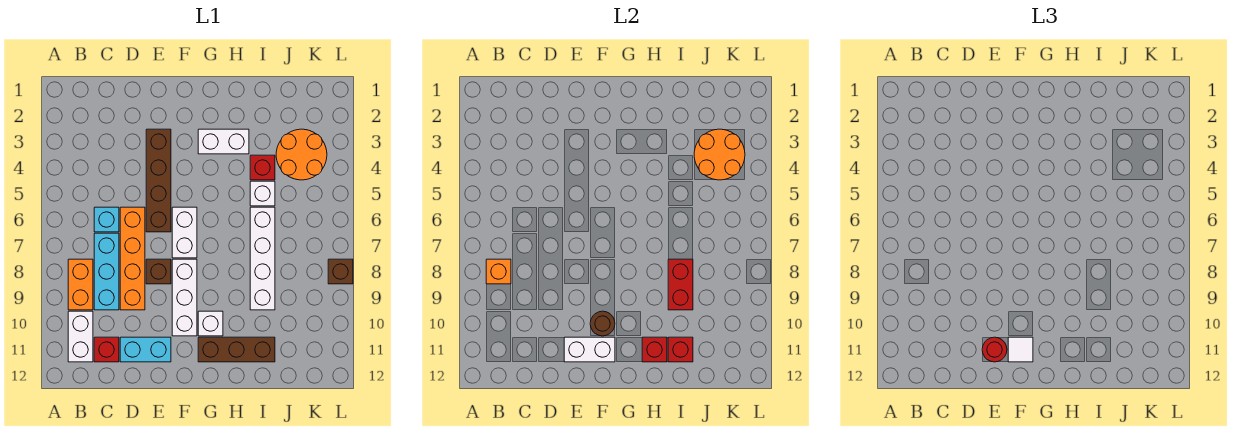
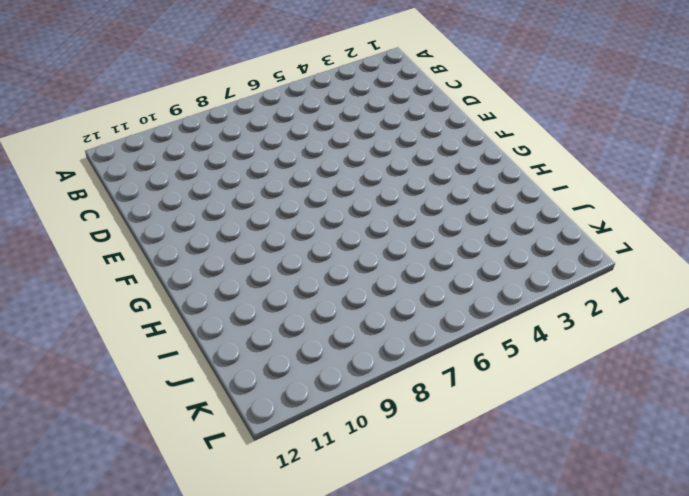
none -> orange brick B8:B9 level 1
none -> white brick B10:B11 level 1
none -> cyan brick C6 level 1

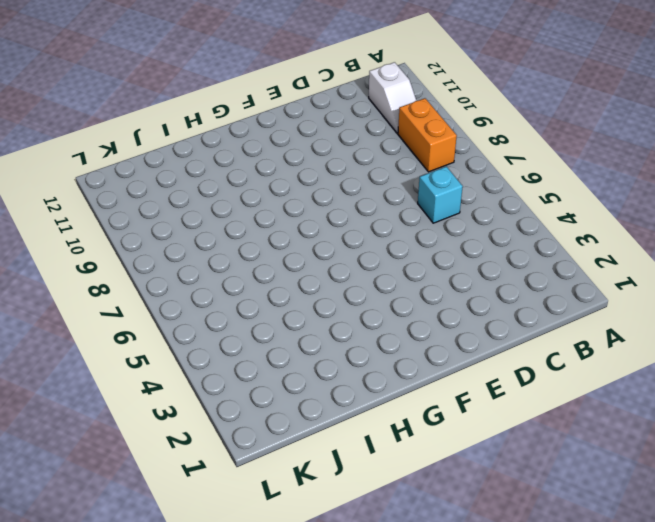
white slope B10:B11 level 1 top 11 -> white brick B10:B11 level 1
none -> cyan brick C7:C9 level 1
none -> red brick C11 level 1
none -> orange brick D6:D9 level 1

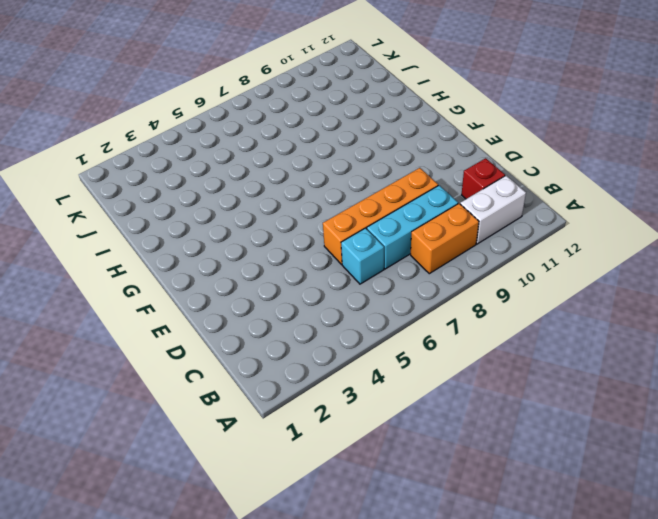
none -> cyan brick D11:E11 level 1
none -> brown brick E3:E6 level 1
none -> brown brick E8 level 1

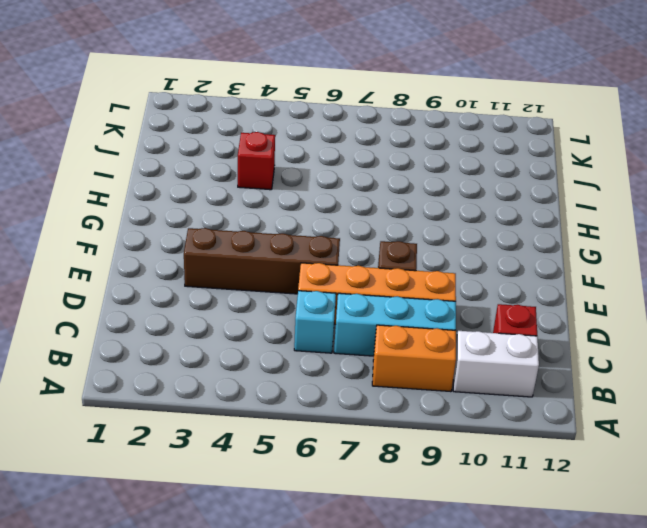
none -> cyan brick D11:E11 level 1
none -> white brick F6:F7 level 1
none -> white brick F8:F10 level 1

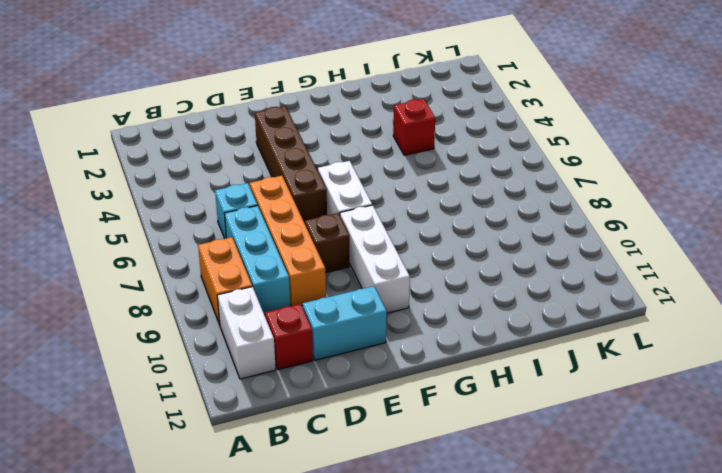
none -> white brick G3:H3 level 1
none -> white brick G10 level 1
none -> brown brick G11:I11 level 1

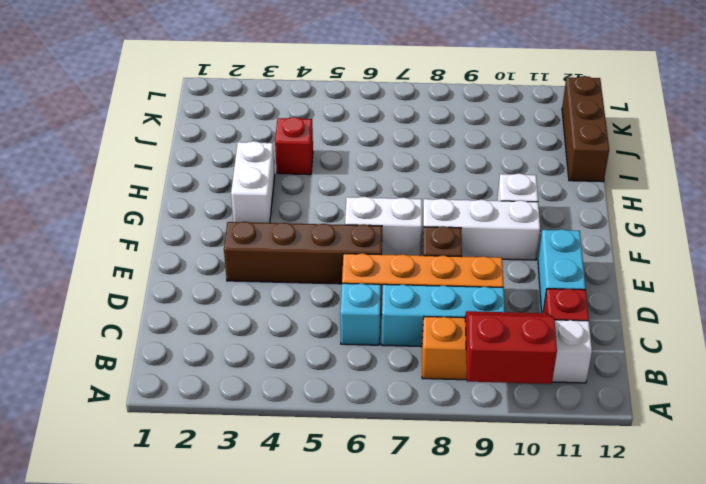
red slope A9:B10 level 2 top A -> none
brown brick I12:K12 level 1 -> brown brick G11:I11 level 1
none -> white brick I5 level 1
none -> white brick I6:I9 level 1
none -> orange round brick J3:K4 level 1

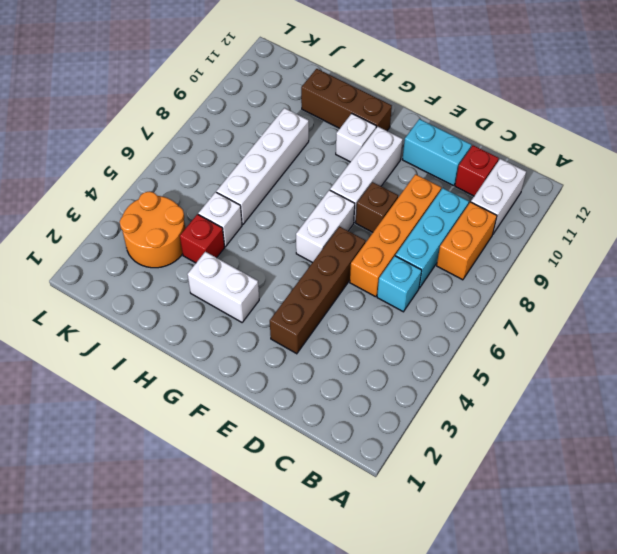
none -> brown brick L8 level 1
none -> orange brick B8 level 2
none -> white brick E11:F11 level 2

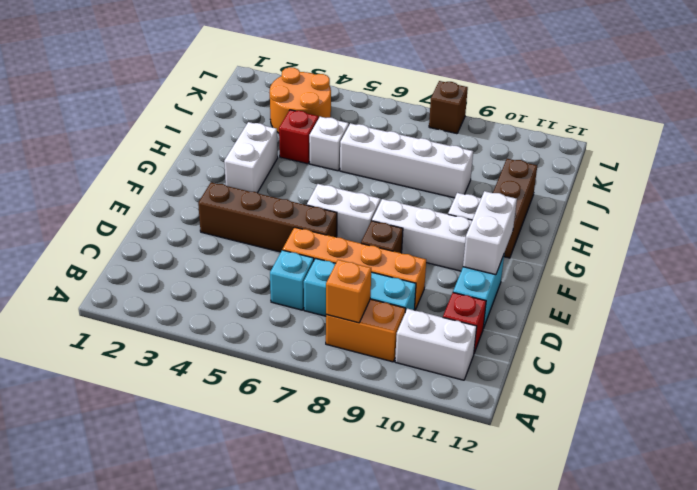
none -> brown round brick F10 level 2
none -> red brick H11 level 2
none -> red brick I8:I9 level 2

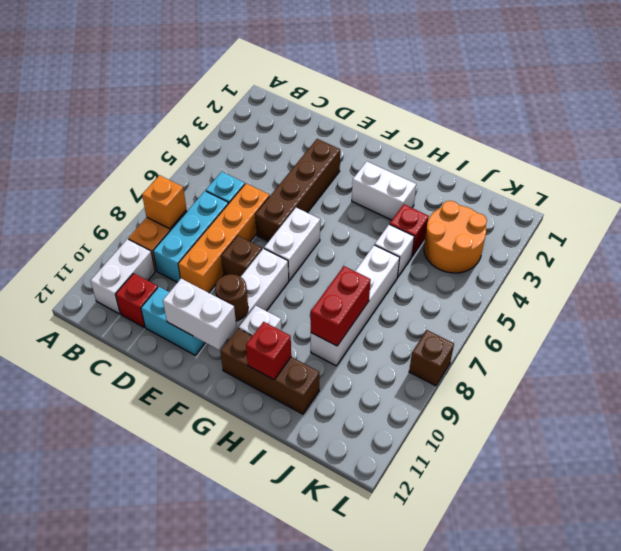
none -> red brick I11 level 2
none -> orange round brick J3:K4 level 2
none -> red round brick E11 level 3

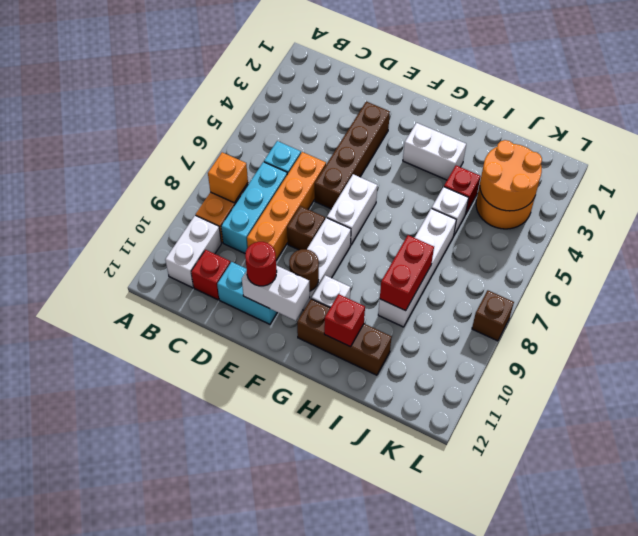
none -> red brick I11 level 2
none -> white tile F11 level 3

